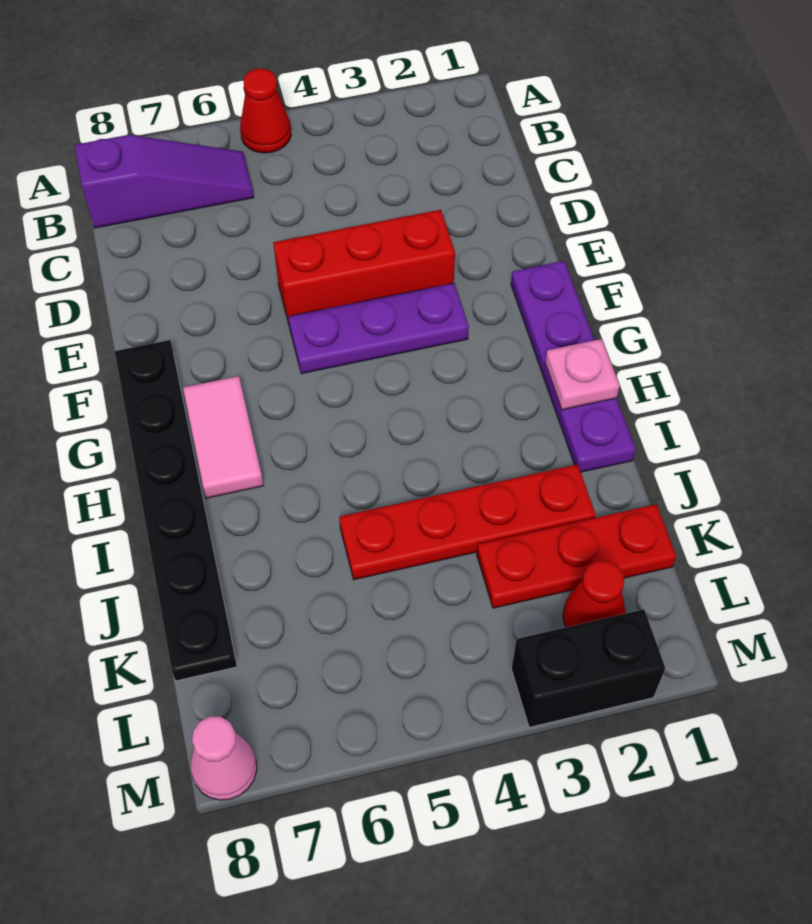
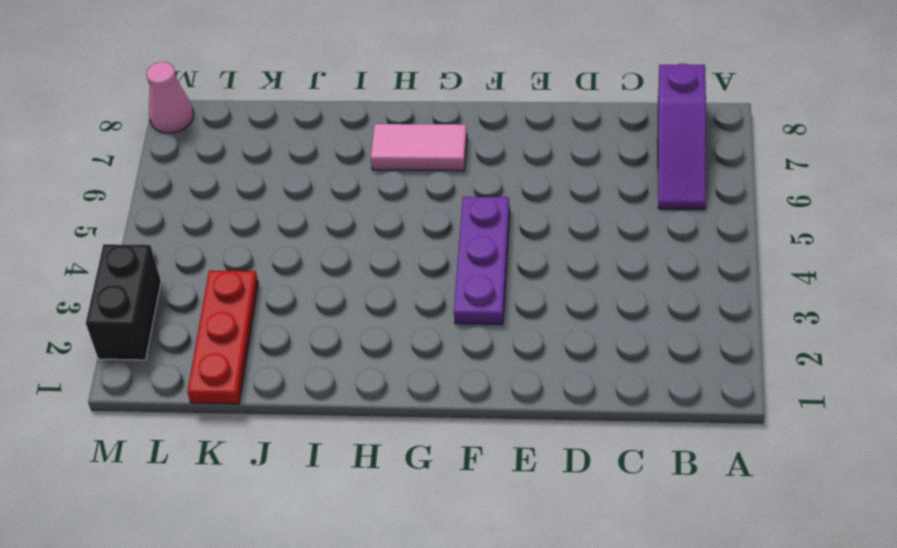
none -> red cone A5 level 1
none -> red brick E3:E5 level 1
none -> purple plate F1:I1 level 1

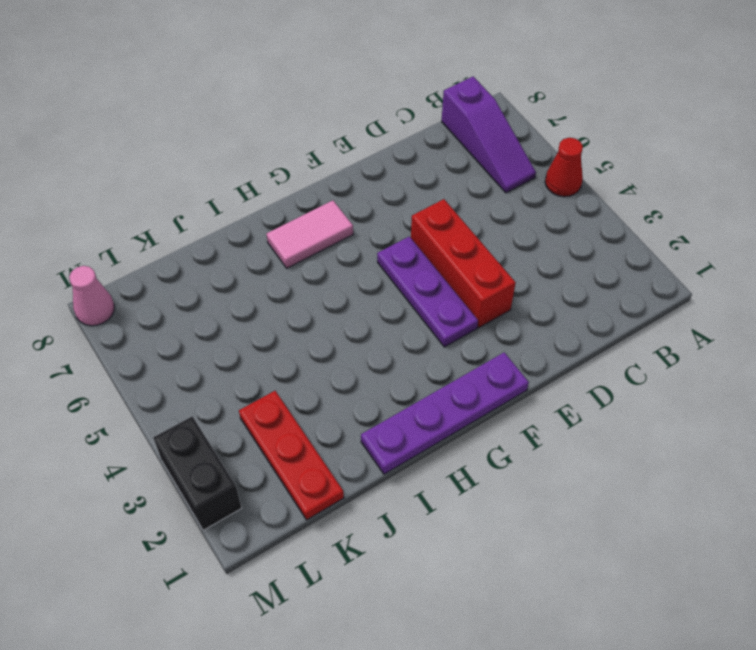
none -> black plate F8:K8 level 1
none -> red plate J2:J5 level 1
none -> red cone L2 level 1

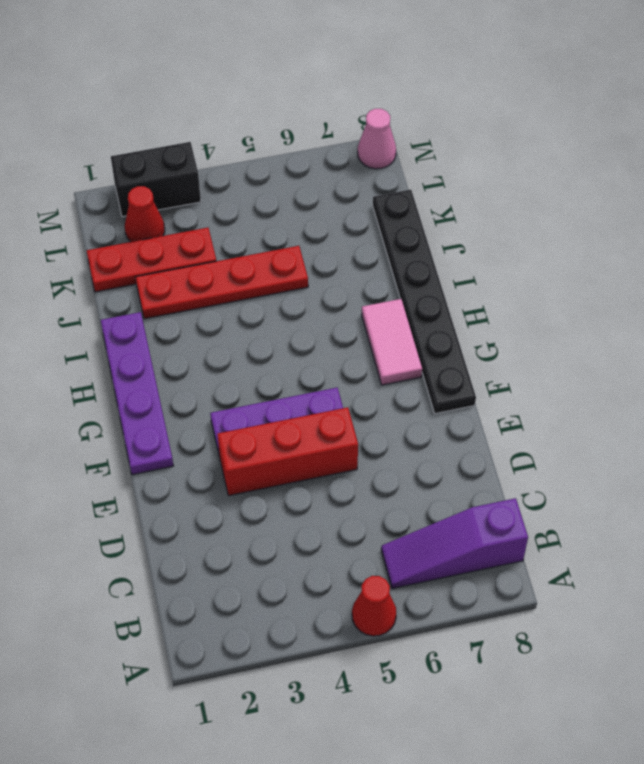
none -> pink plate H1 level 2

